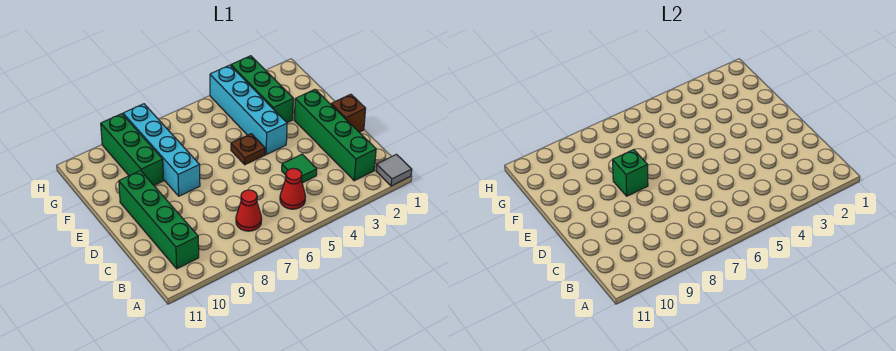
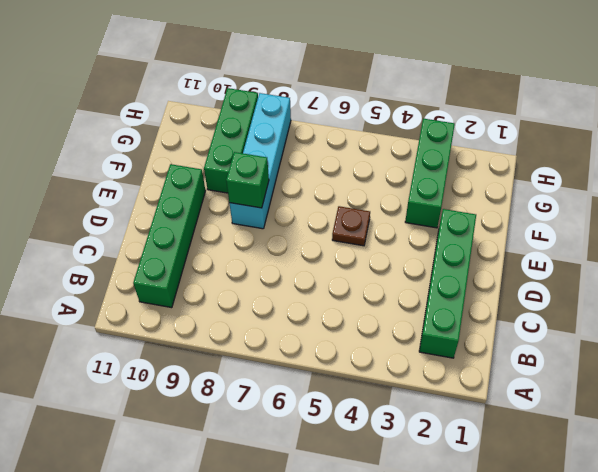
none -> grey tile A1 level 1
none -> red cone B5 level 1
none -> red cone B7 level 1

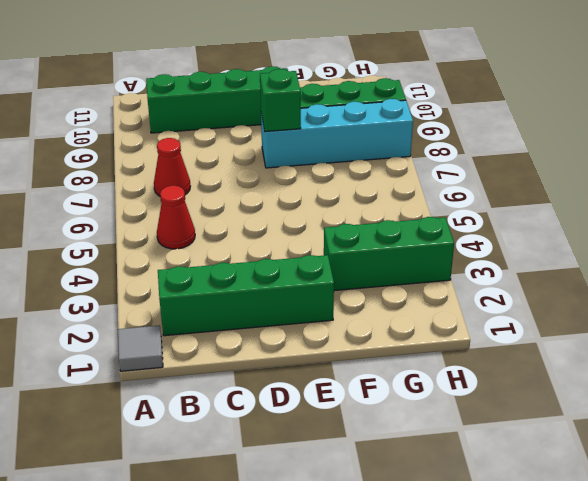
none -> green tile C4 level 1
none -> brown brick D1 level 1
none -> cyan brick E4:H4 level 1

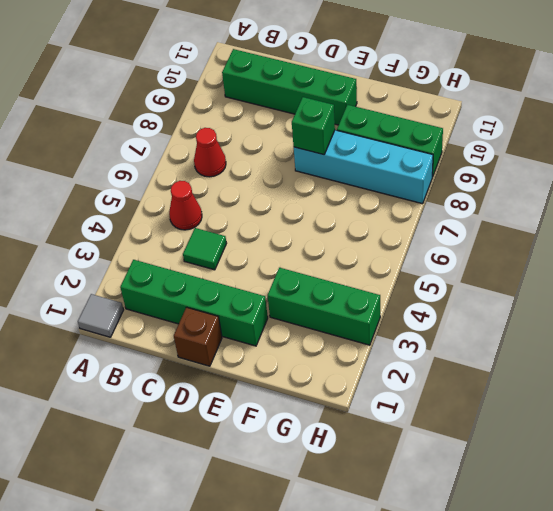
none -> cyan brick E4:H4 level 1
none -> brown plate E5 level 1

